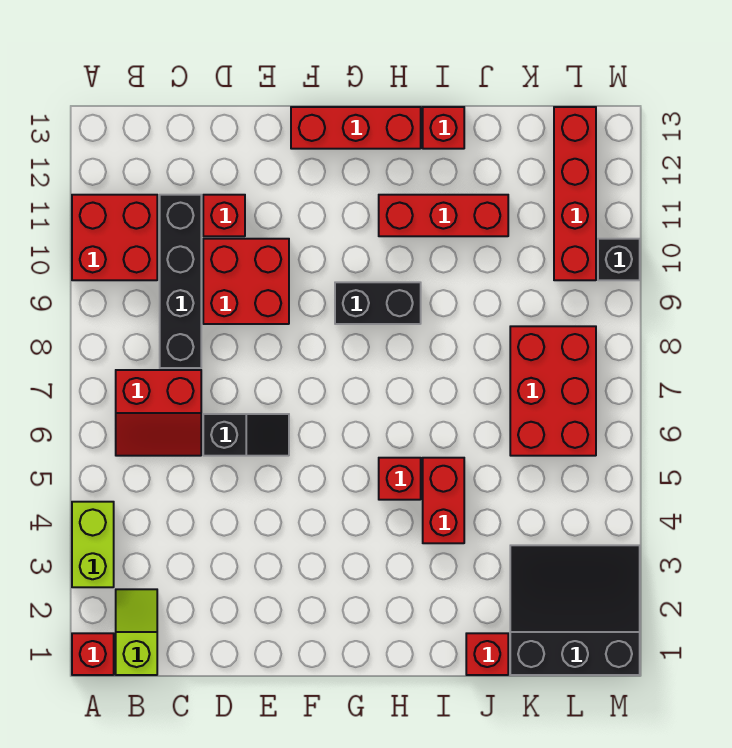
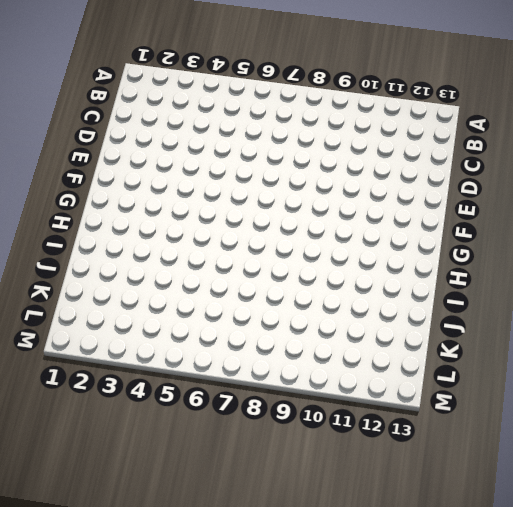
none -> red brick A1 level 1
none -> lime brick A3:A4 level 1
none -> red brick A10:B11 level 1

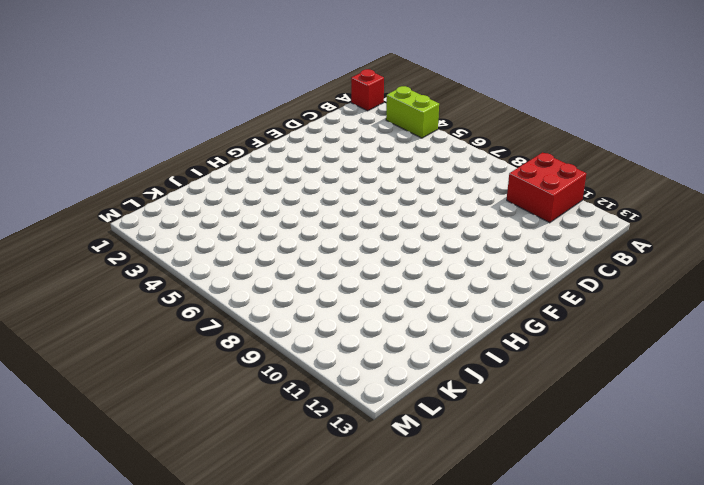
none -> lime slope B1:B2 level 1 top 1
none -> red slope B6:C7 level 1 top 7
none -> black brick C8:C11 level 1

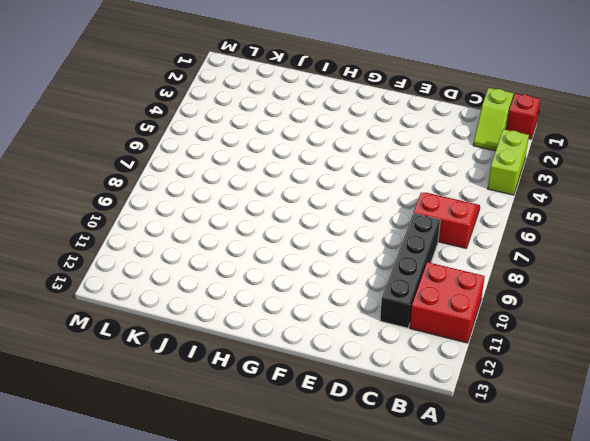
none -> black slope D6:E6 level 1 top D
none -> red brick D9:E10 level 1
none -> red brick D11 level 1

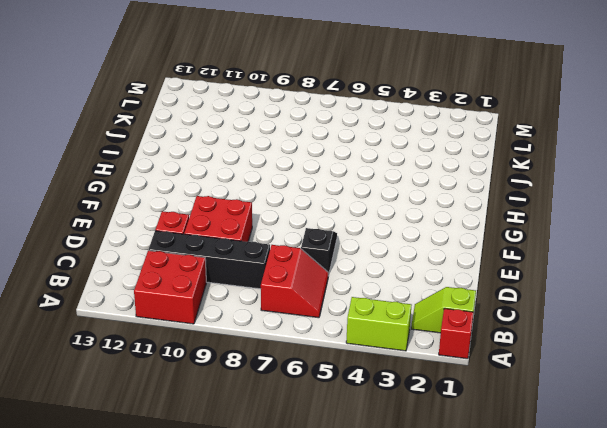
none -> red brick F13:H13 level 1
none -> black brick G9:H9 level 1
none -> red brick H5 level 1

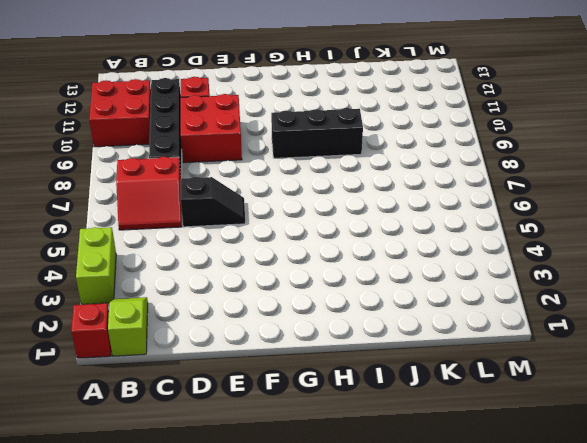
black brick G9:I9 level 1 -> black brick G9:H9 level 1
none -> red brick F13:H13 level 1
none -> red brick H5 level 1
none -> red brick H11:J11 level 1

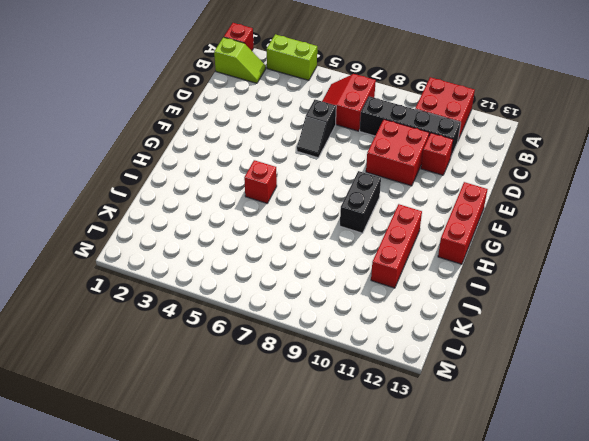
none -> red brick I4:I5 level 1
none -> red brick I13 level 1
none -> red brick J1 level 1

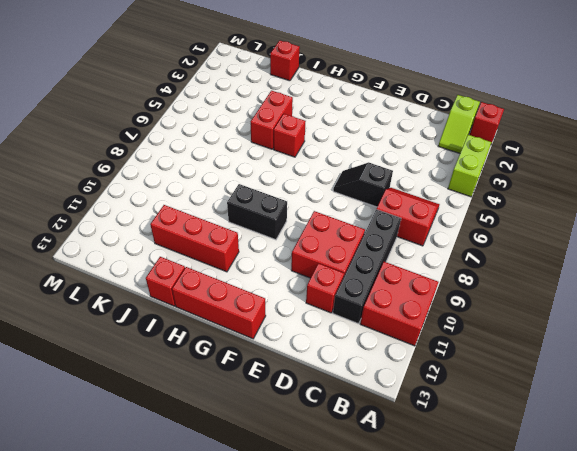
none -> black slope K1:M3 level 1 top 1
none -> red brick K6:L8 level 1
none -> red brick L10:L13 level 1

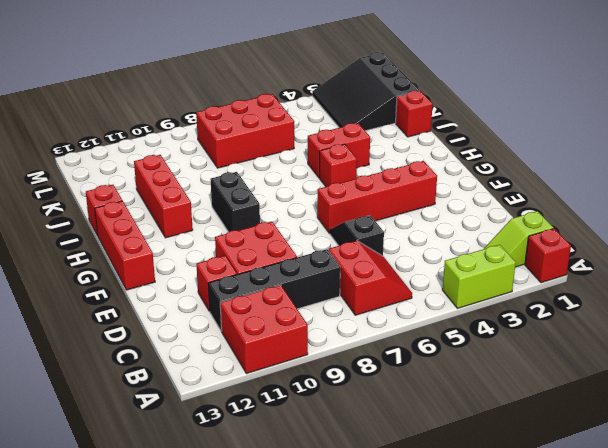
red brick F3:F6 level 1 -> red brick L10:L13 level 1
none -> black brick M10 level 1

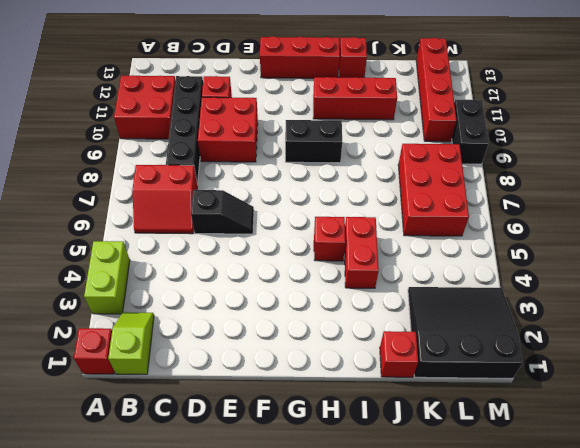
black brick M9:M10 level 1 -> black brick M10 level 1

